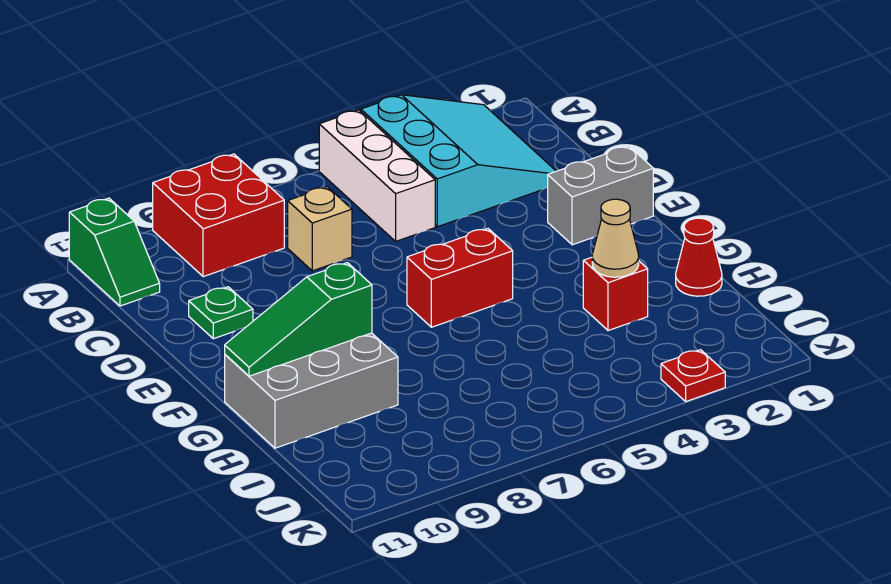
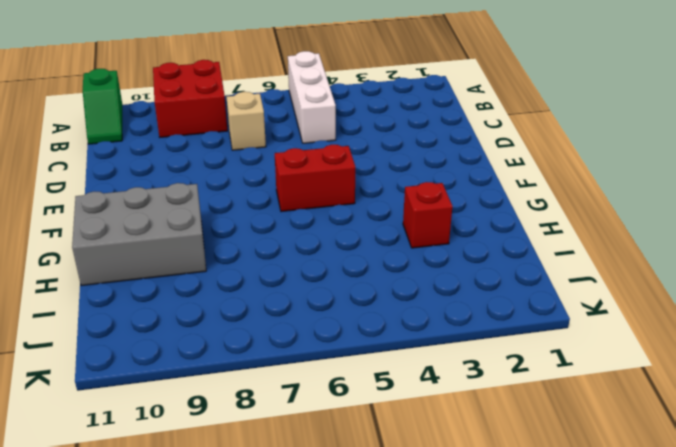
none -> cyan slope A2:C4 level 1 top 4
none -> green plate D10 level 1
none -> grey brick E1:E2 level 1

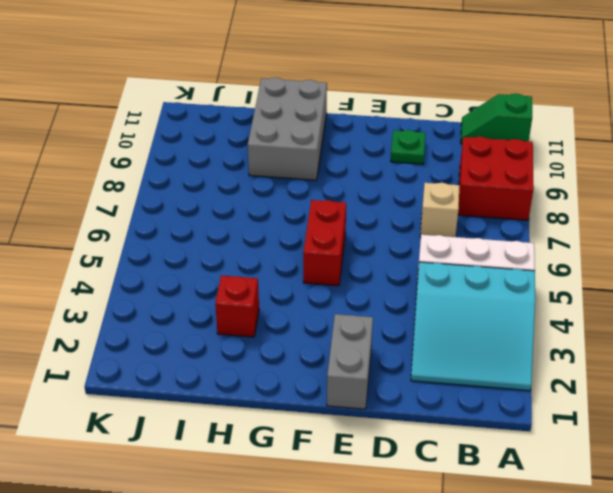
none -> red cone H1 level 1
none -> red plate K3 level 1
none -> green slope G9:G11 level 2 top 9

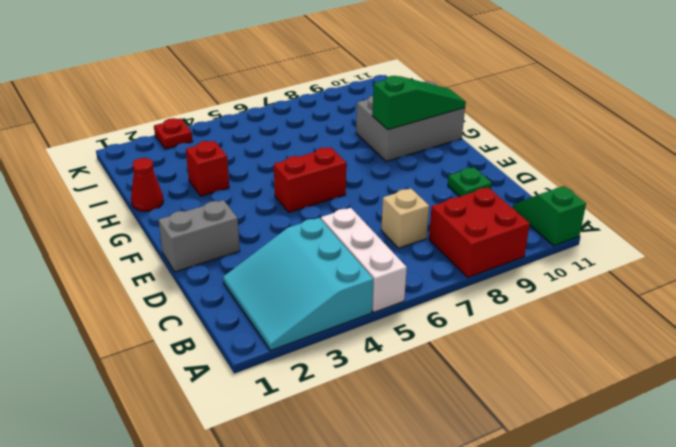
none -> tan cone H3 level 2

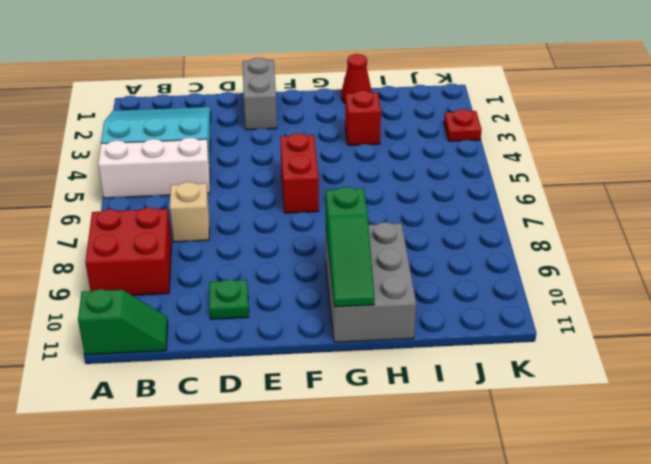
none -> tan cone H3 level 2

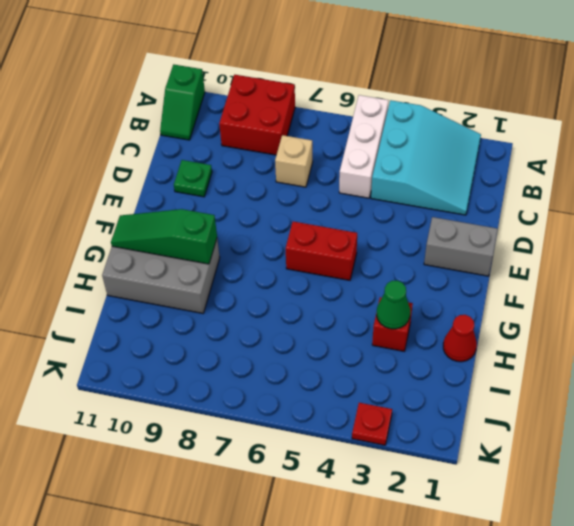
green cone H3 level 2 -> tan cone H3 level 2

